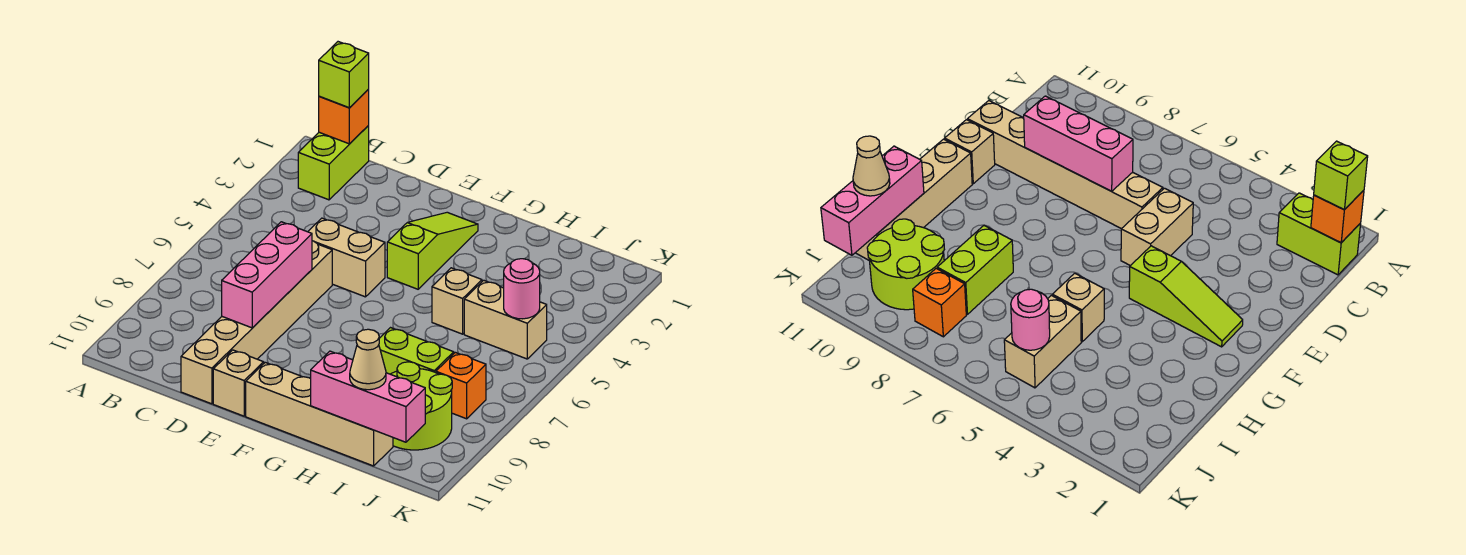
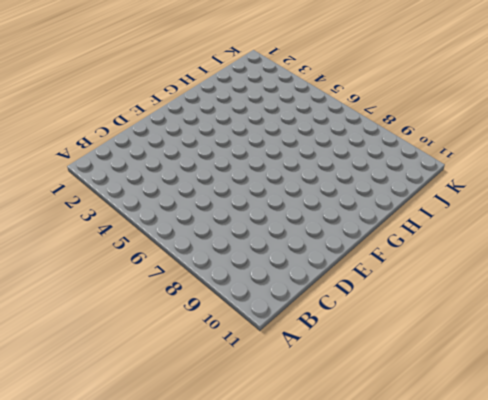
none -> lime brick B1:B2 level 1
none -> tan brick D5:E5 level 1
none -> tan brick D6:D11 level 1

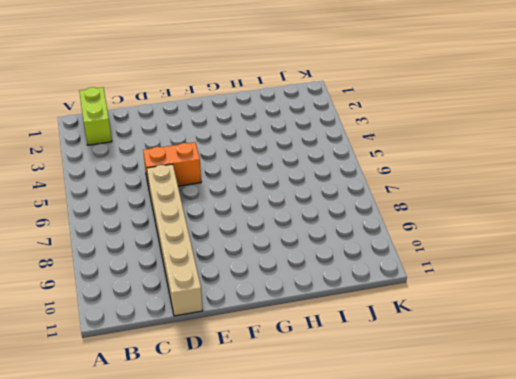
orange brick D5:E5 level 1 -> tan brick D5:E5 level 1
none -> tan brick E11 level 1
none -> lime slope F2:F4 level 1 top 4
none -> tan brick F11:I11 level 1

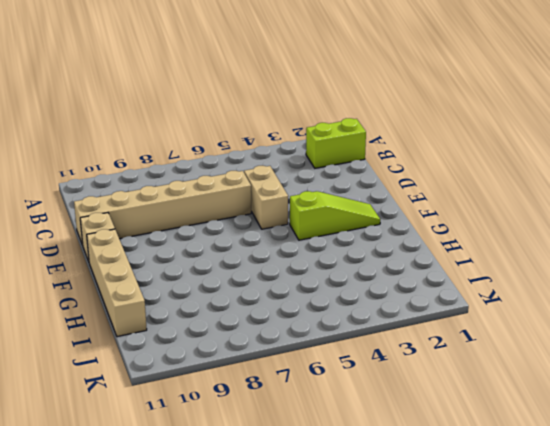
none -> tan brick H5 level 1
none -> lime brick H8:I8 level 1
none -> tan brick I5:J5 level 1

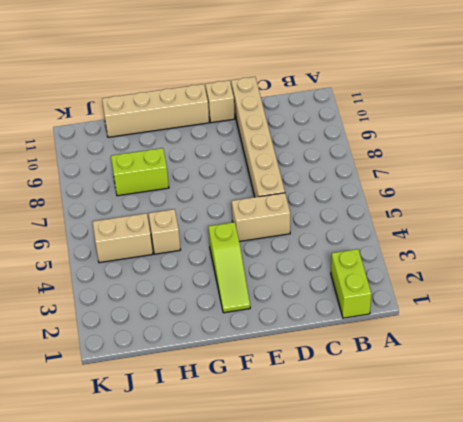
none -> lime round brick I9:J10 level 1
none -> orange brick J8 level 1
none -> orange brick B1 level 2

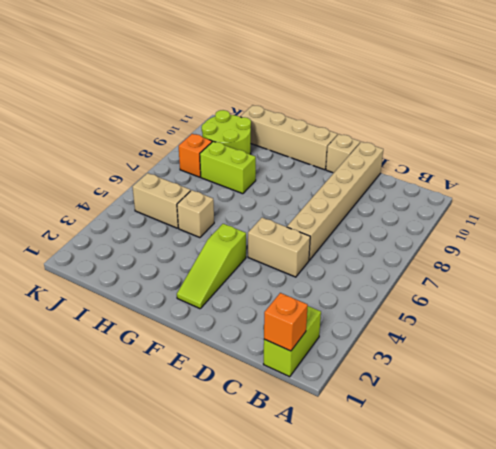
none -> pink brick D7:D9 level 2
none -> pink brick H11:J11 level 2
none -> pink round brick J5 level 2

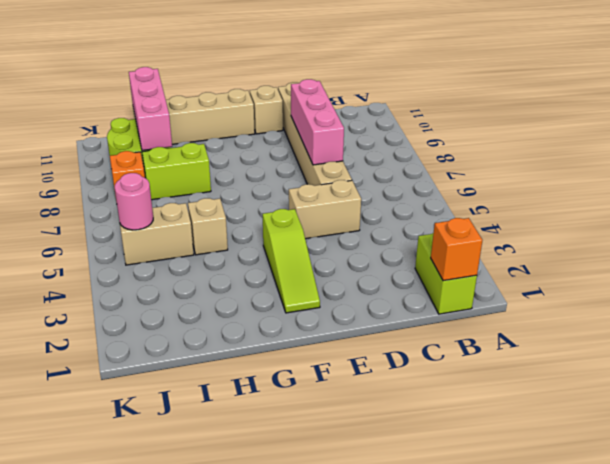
pink brick I9:I11 level 2 -> pink brick H11:J11 level 2
none -> lime brick B1 level 3
none -> tan cone I11 level 3

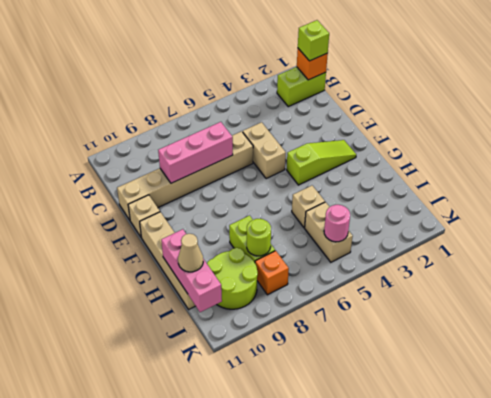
lime round brick I8 level 2 -> none

